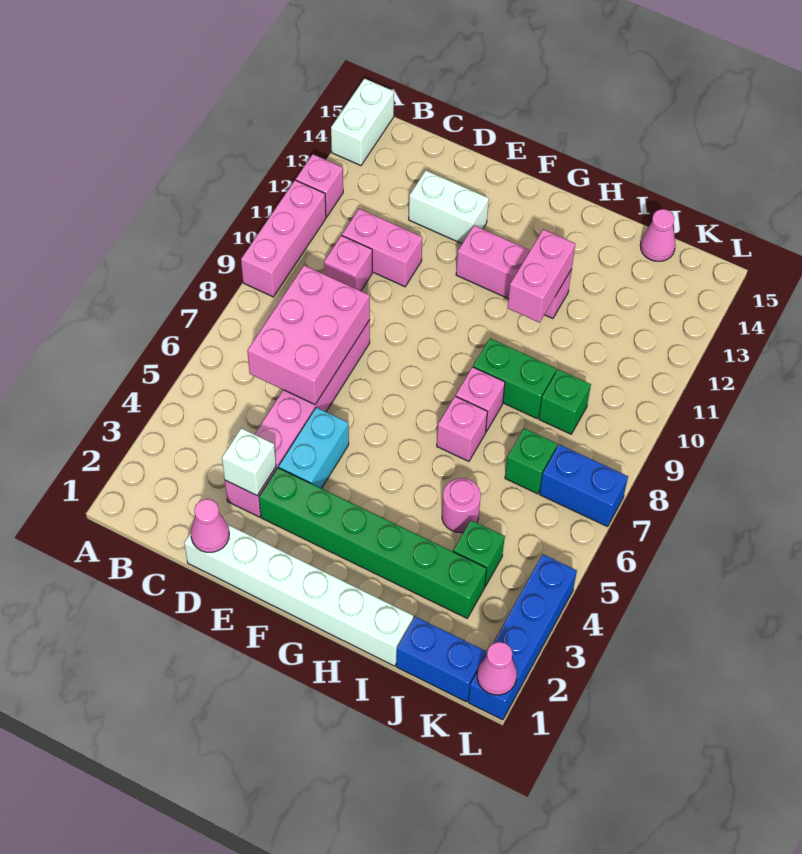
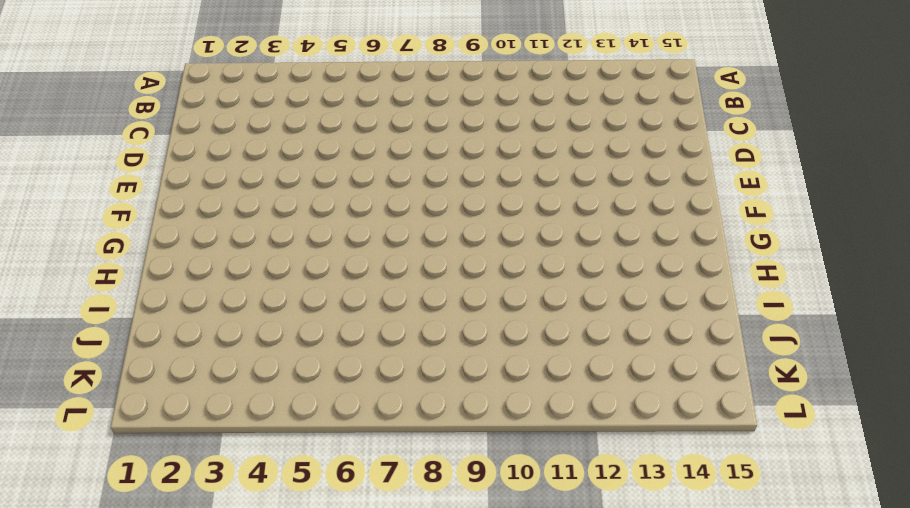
none -> pink brick A9:A11 level 1
none -> pink brick A12 level 1
none -> white brick A14:A15 level 1

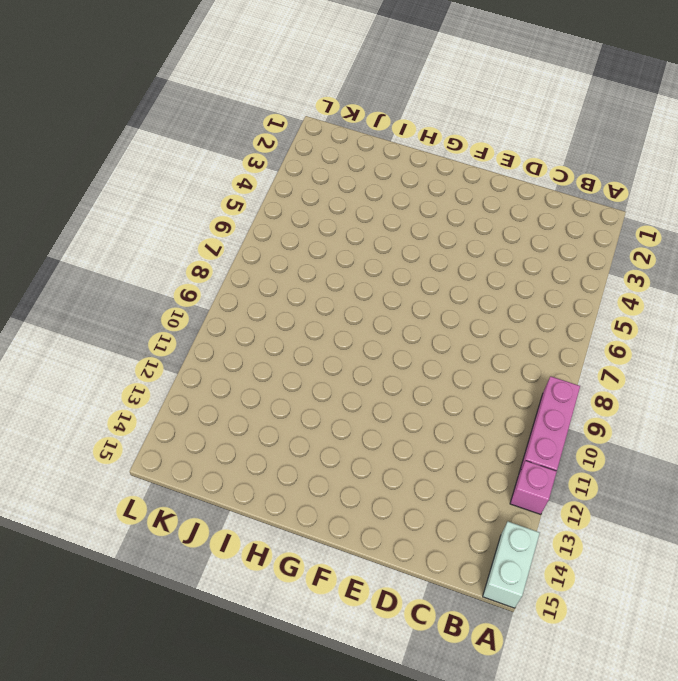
none -> pink brick C10 level 1
none -> pink brick C11:D11 level 1
none -> white brick D1:I1 level 1

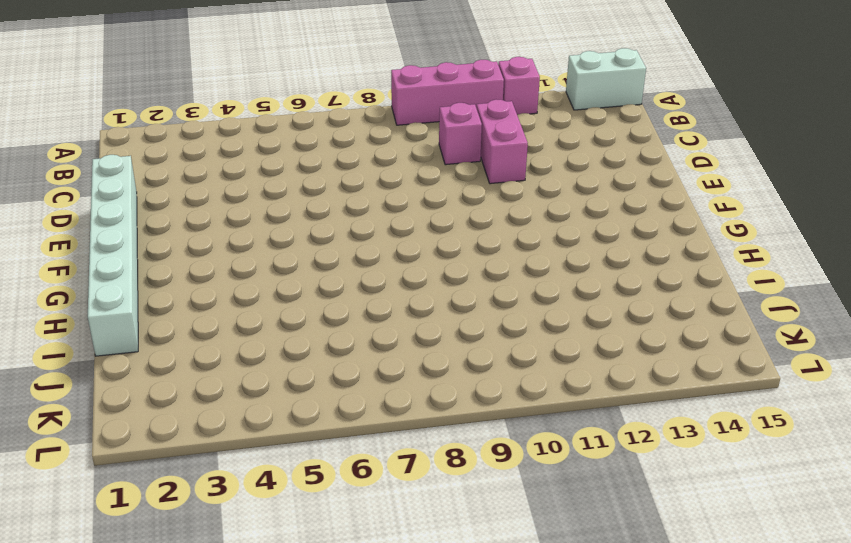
none -> pink brick D3:D8 level 1
none -> white brick D13:E13 level 1
none -> green brick E3:J3 level 1

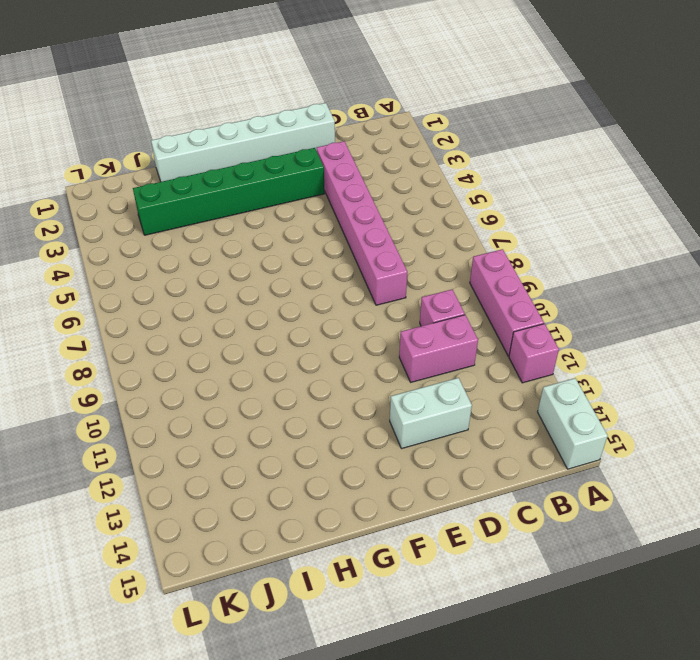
none -> cyan brick E4:E5 level 1
none -> pink brick F12:H12 level 1
none -> pink brick H7 level 1

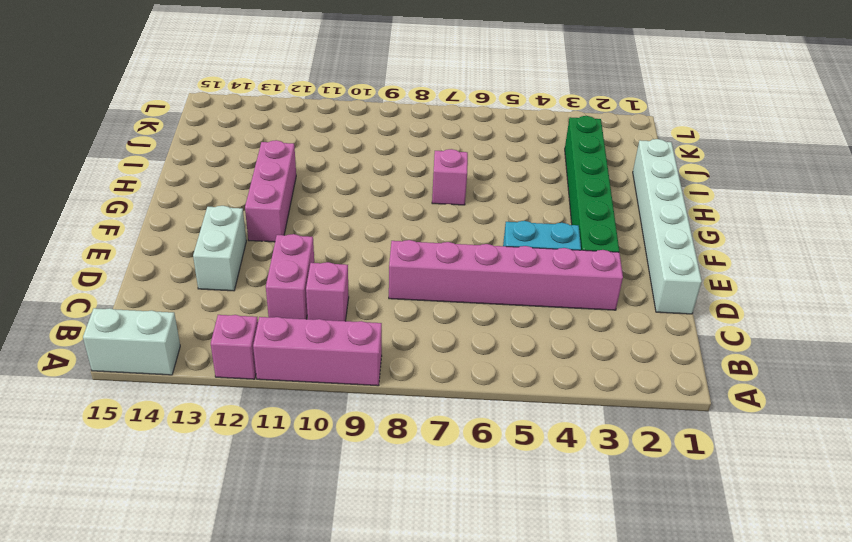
none -> pink brick H8 level 1
none -> green brick H9:I9 level 1
none -> pink round brick I5 level 1

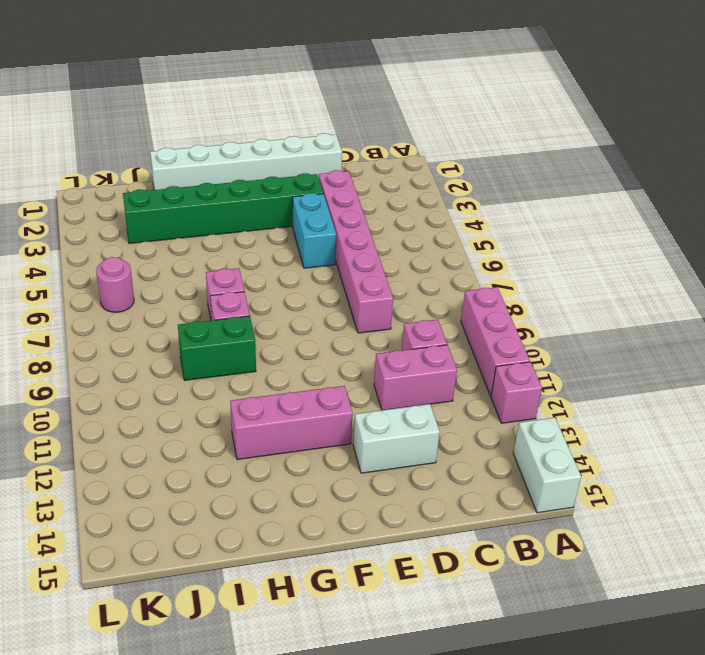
pink round brick K6 level 1 -> pink round brick I5 level 1
none -> blue brick J1:K1 level 1
none -> green brick J4 level 1
none -> green brick J7 level 1

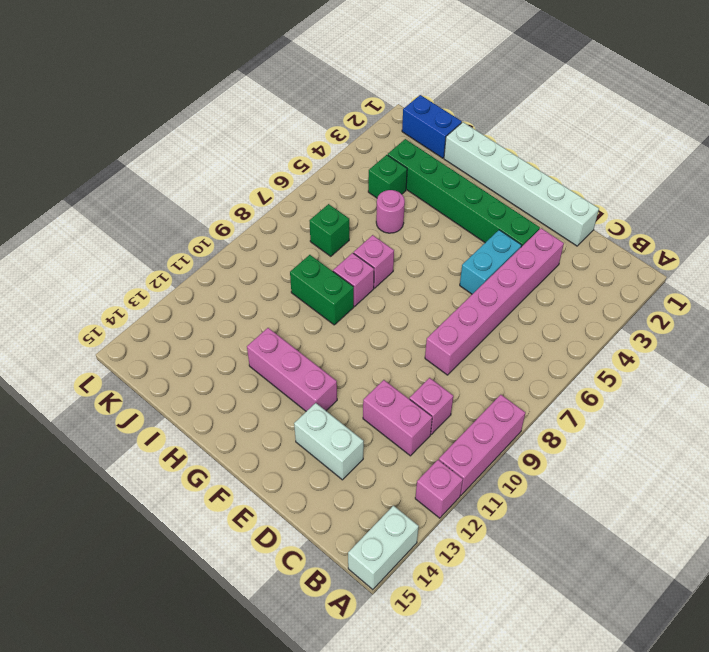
none -> green brick J9 level 1
none -> pink cone J15 level 1
none -> blue brick K7:L7 level 1

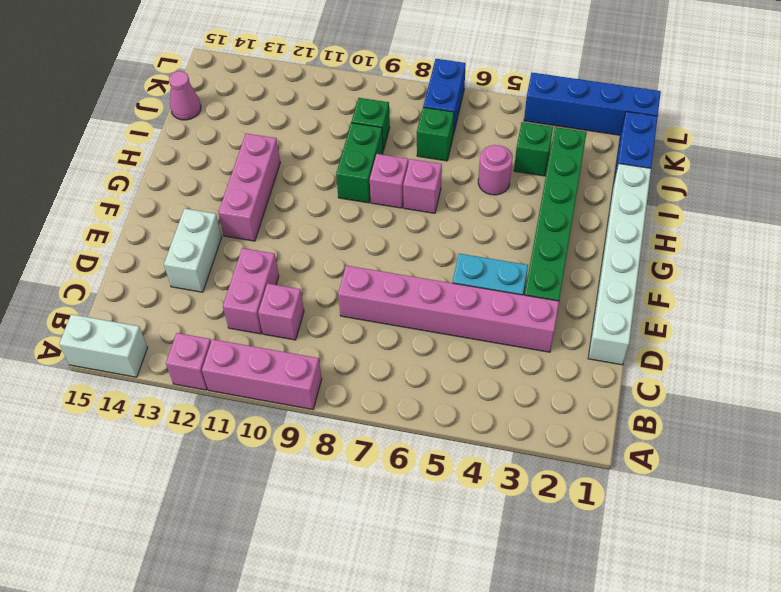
none -> pink brick C6:D8 level 2
none -> pink cone D1 level 2
none -> white brick D3 level 2

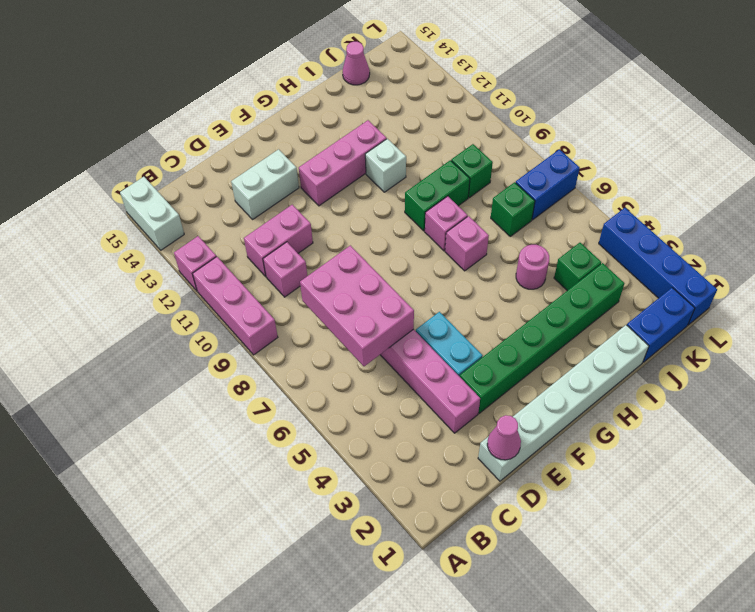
white brick H11 level 1 -> white brick D3 level 2
none -> pink brick H11:H12 level 2
none -> pink cone L1 level 2

